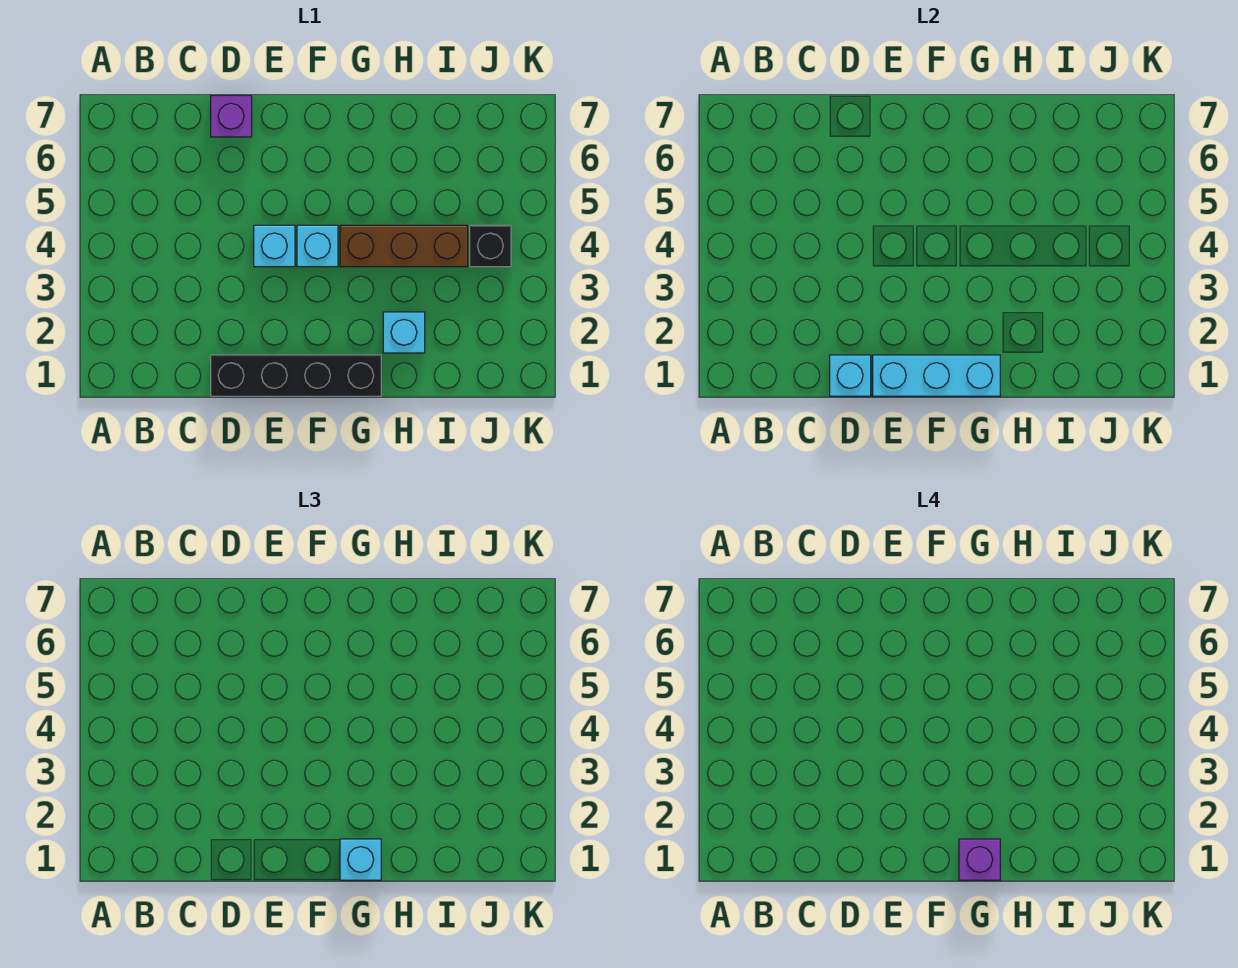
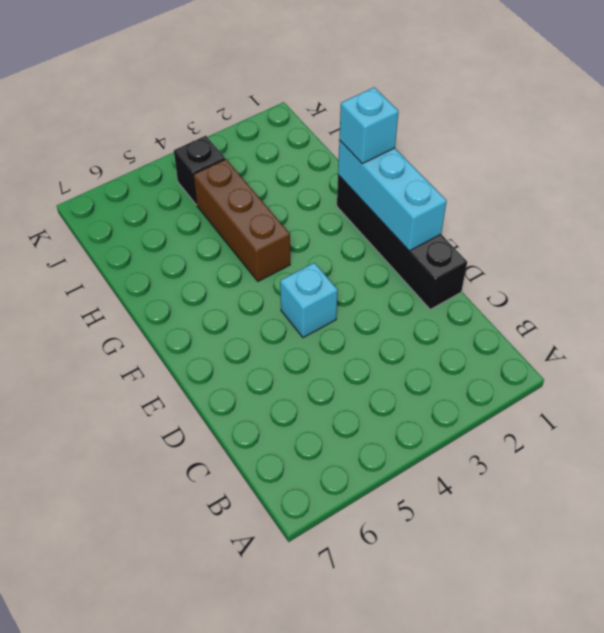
none -> purple brick D7 level 1
none -> cyan brick F4 level 1

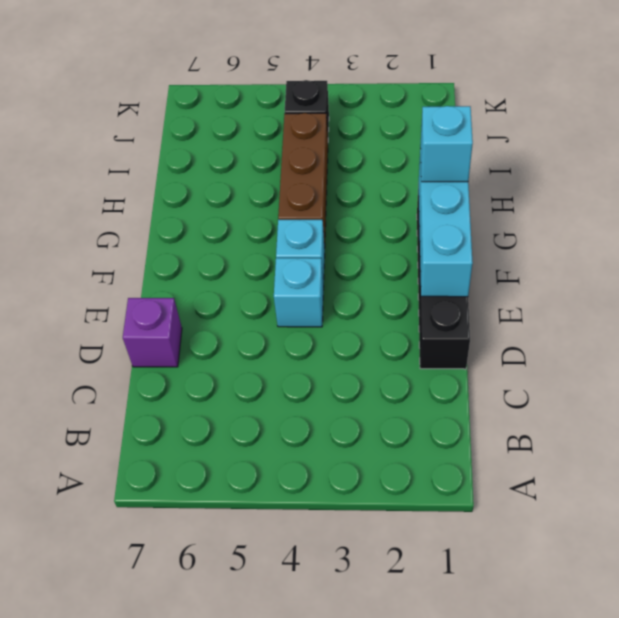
none -> cyan brick H2 level 1
none -> cyan brick D1 level 2

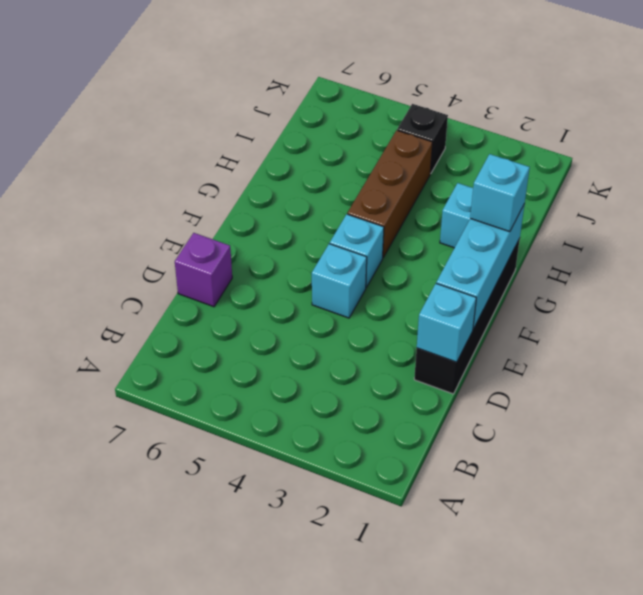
none -> purple brick G1 level 4

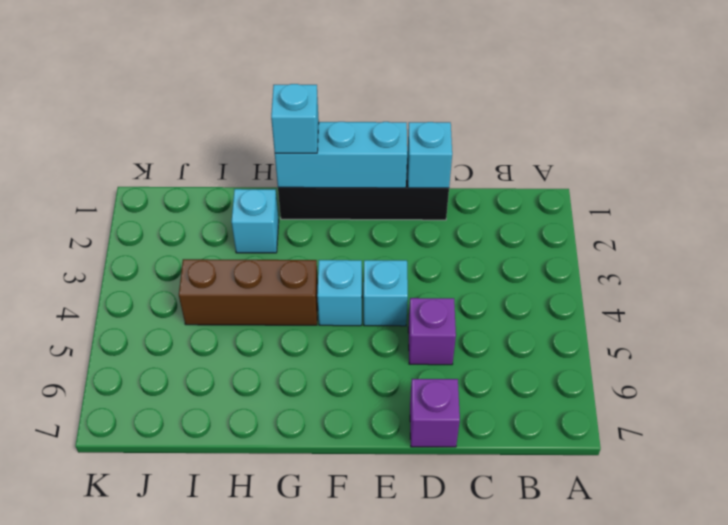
purple brick D5 level 1 -> purple brick G1 level 4
none -> black brick J4 level 1

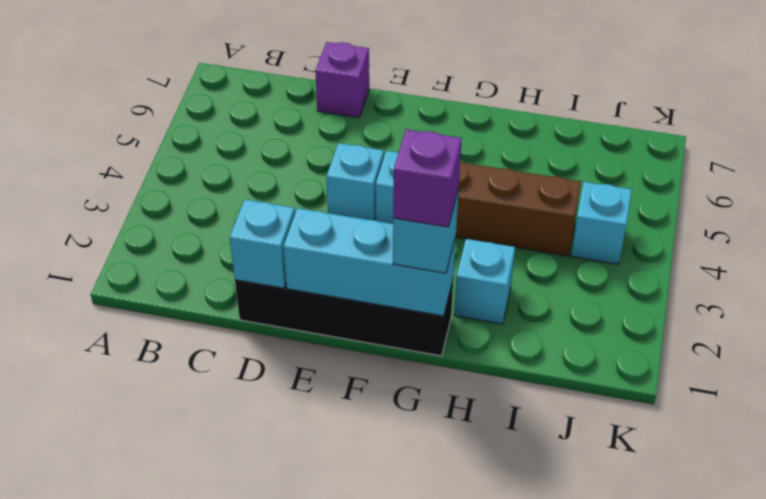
cyan brick J4 level 1 -> black brick J4 level 1

